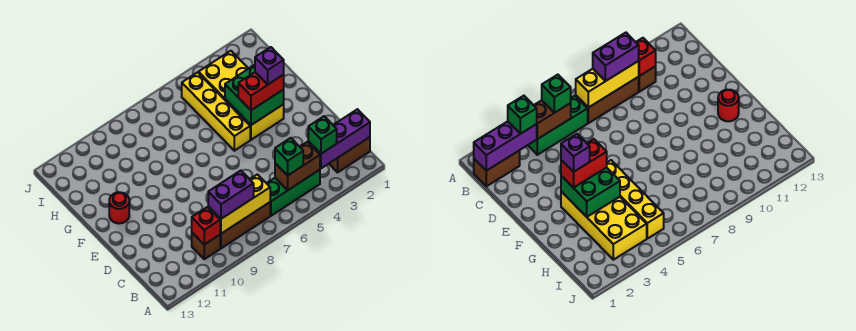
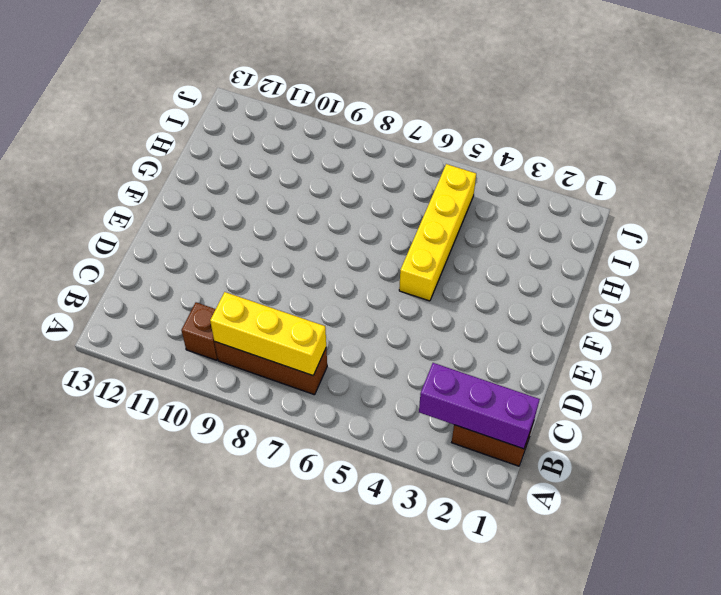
none -> green brick B4:B6 level 1
none -> yellow brick F3:I4 level 1
none -> red round brick F12 level 1

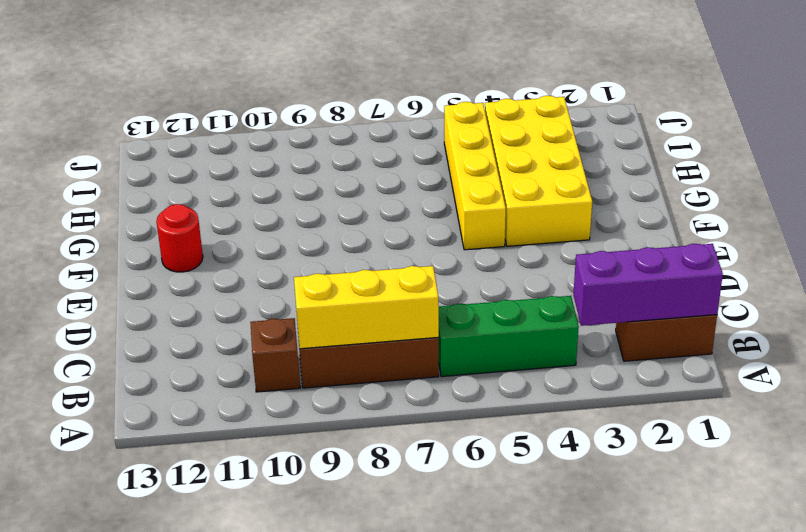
none -> brown brick B4:B5 level 2
none -> red brick B10 level 2
none -> green brick F3:G4 level 2

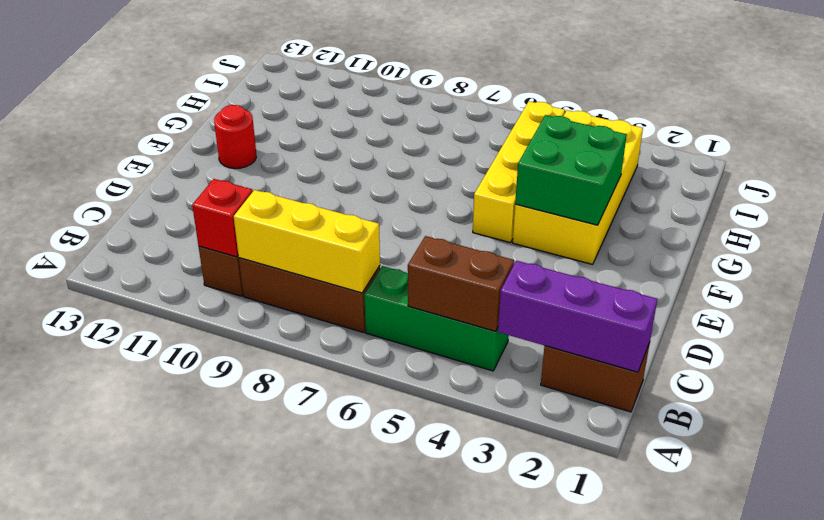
none -> green brick B3 level 3
none -> green brick B5 level 3
none -> purple brick B8:B9 level 3

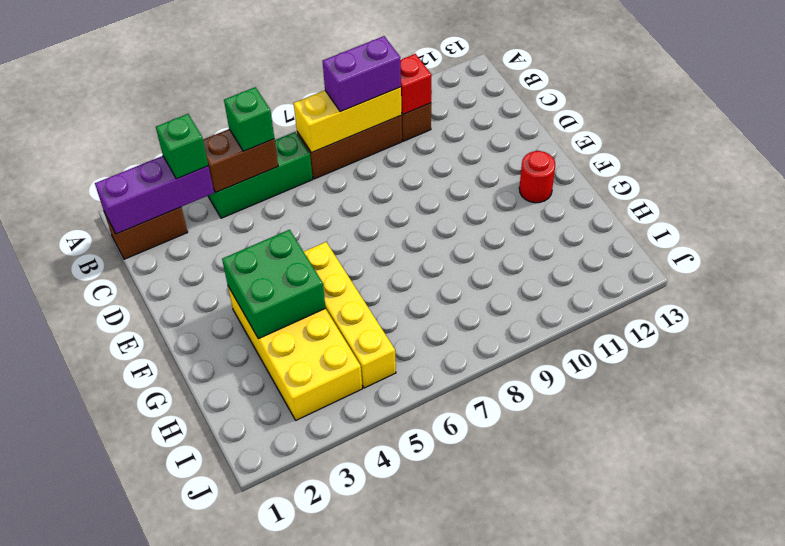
none -> red brick F3:F4 level 3
none -> purple brick F3 level 4

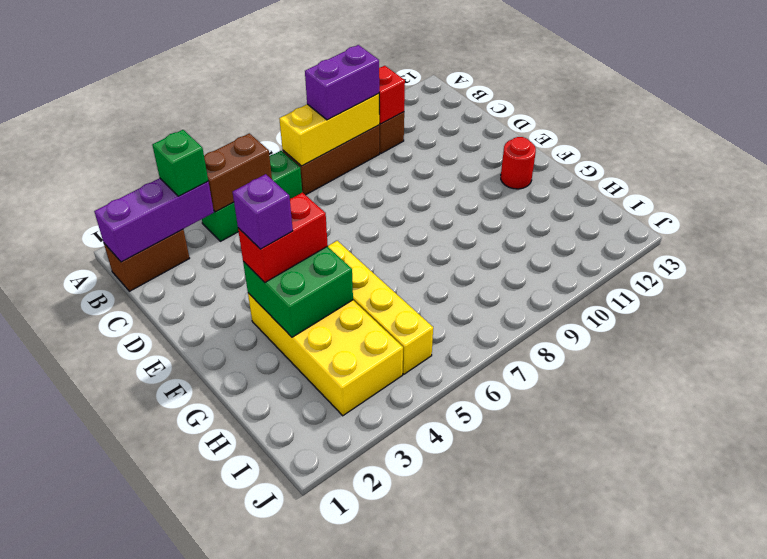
none -> green brick B5 level 3

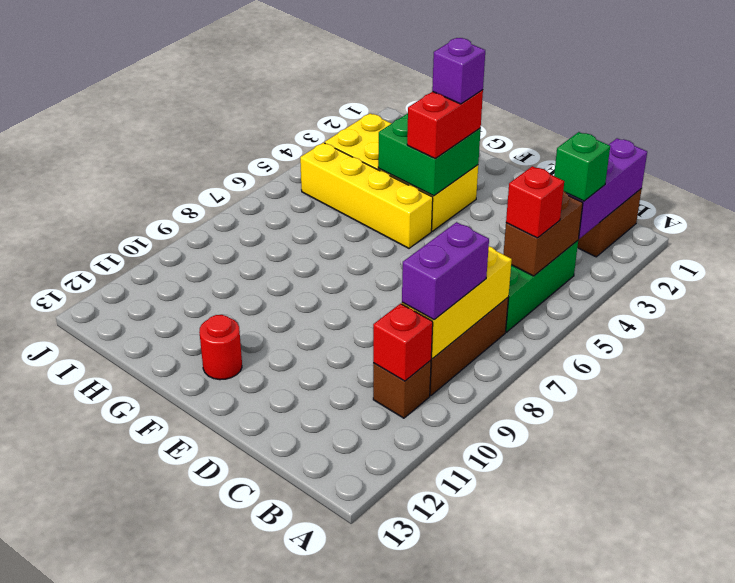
red brick B5 level 3 -> green brick B5 level 3

